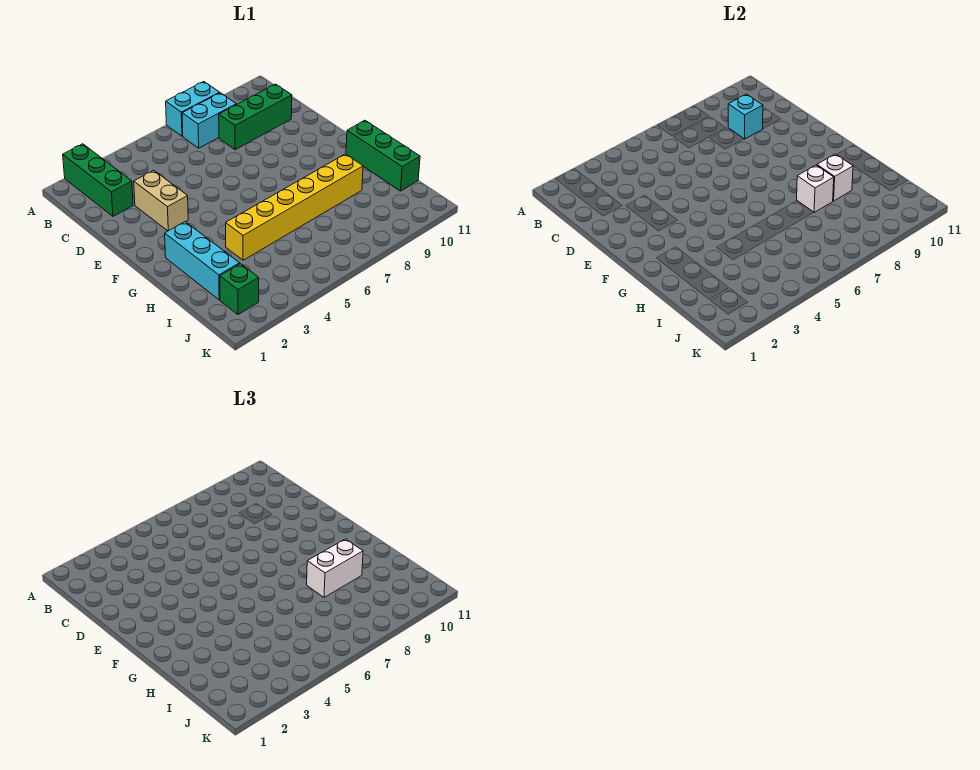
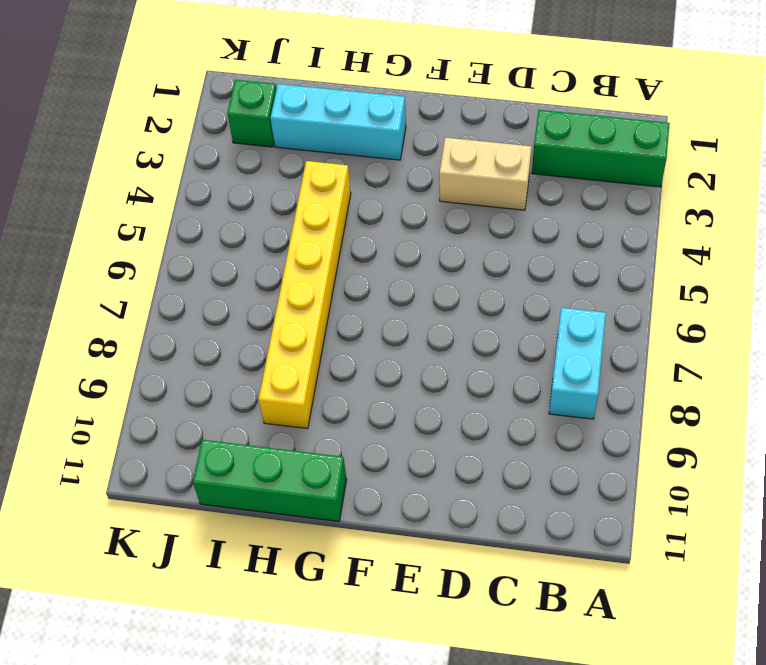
none -> cyan brick A7:A8 level 1
none -> green brick C8:C10 level 1
none -> cyan brick C9 level 2

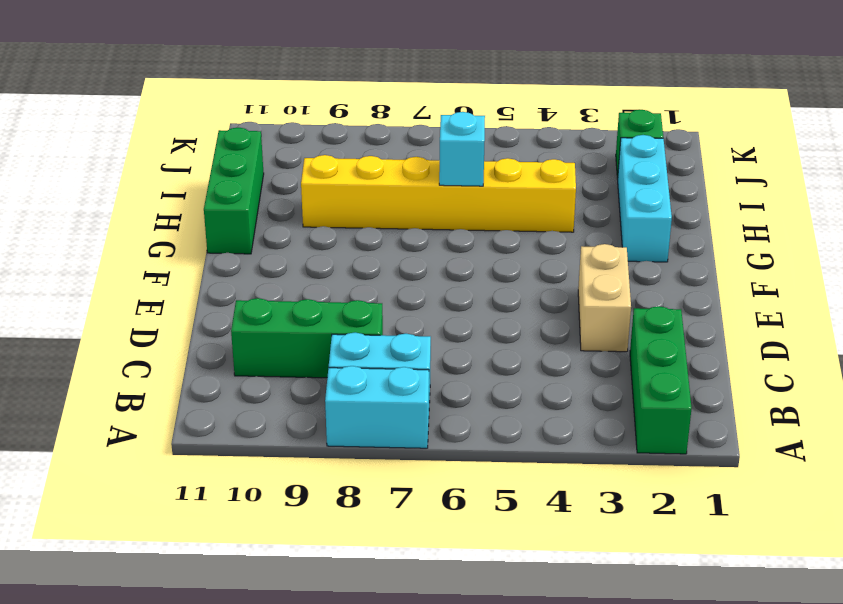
cyan brick H6 level 2 -> cyan brick C9 level 2
none -> white brick H8 level 2
none -> white brick H9 level 2
none -> white brick H8:H9 level 3

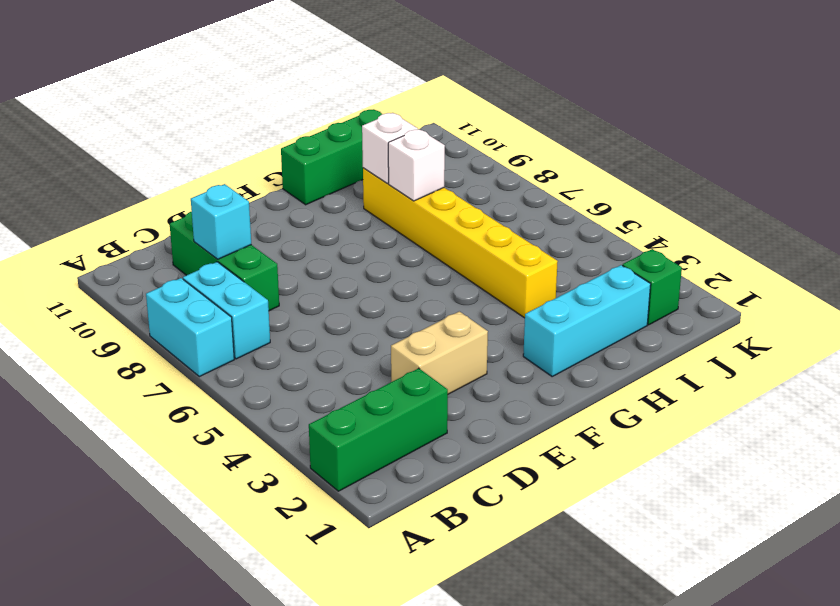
none -> white brick H8:H9 level 3

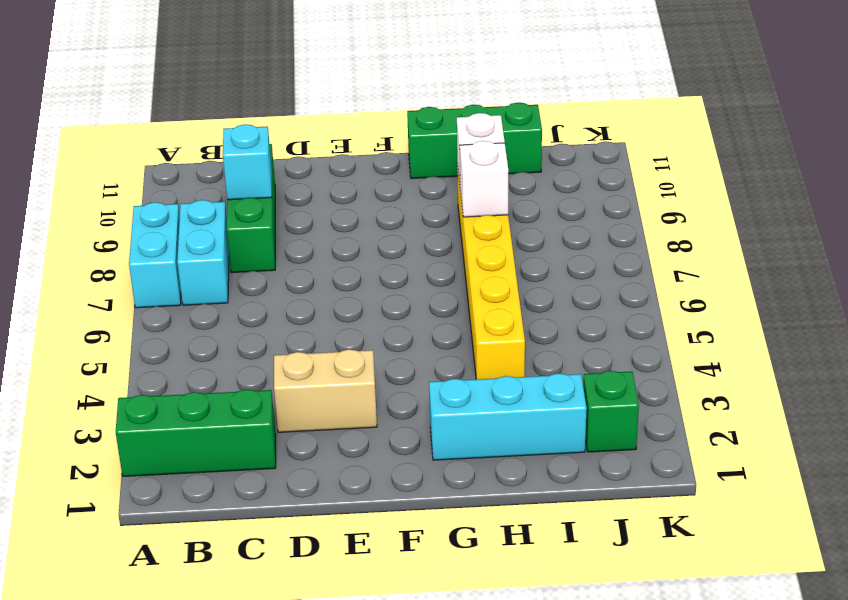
none -> white brick H8:H9 level 3

